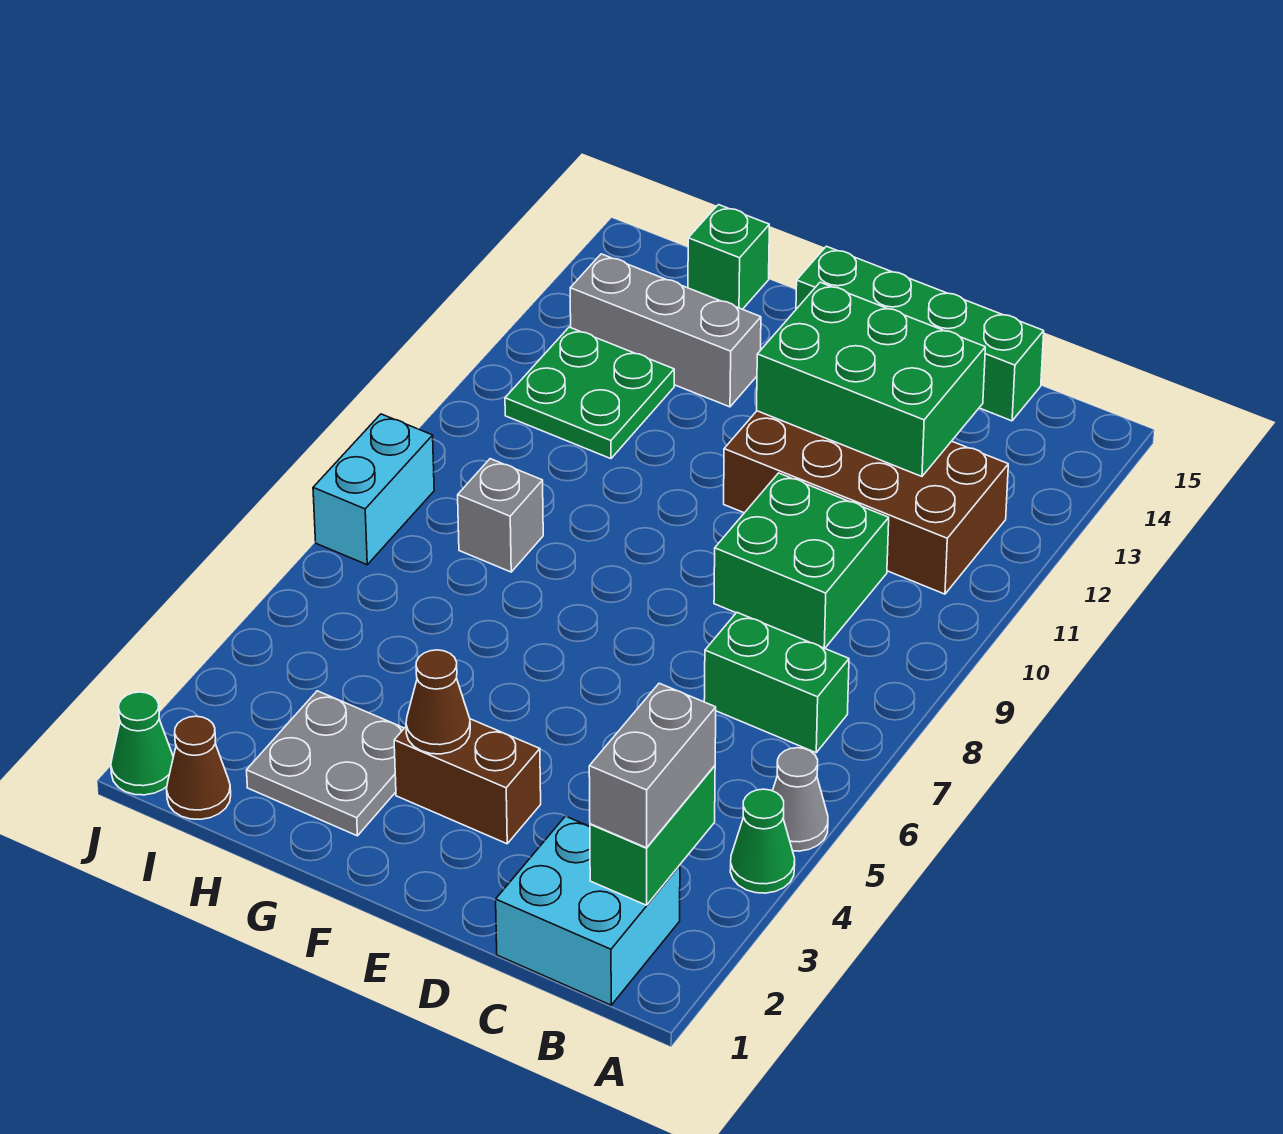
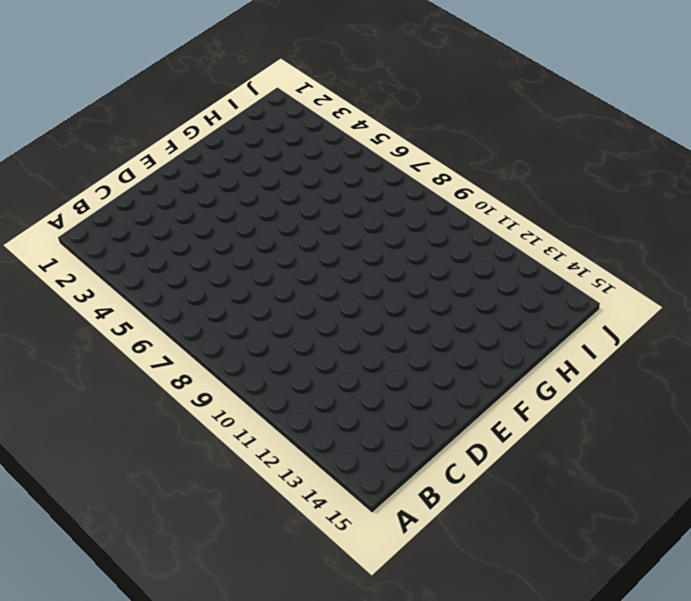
none -> green cone A4 level 1
none -> grey cone A5 level 1
none -> cyan brick B1:C2 level 1

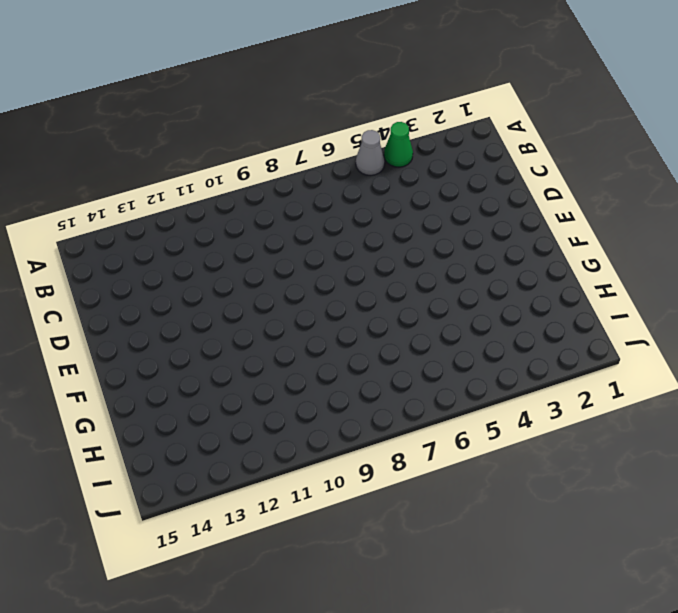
none -> cyan brick B1:C2 level 1
none -> green brick B7:C7 level 1
none -> brown brick B11:E12 level 1

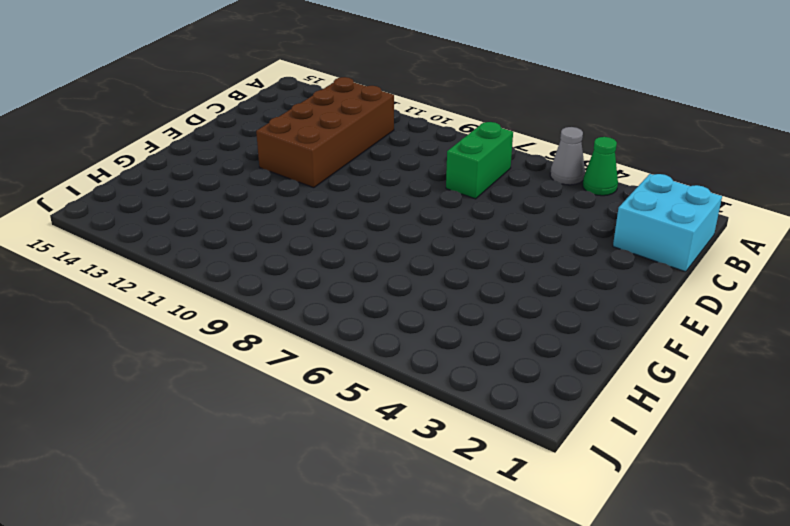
none -> green brick C9:D10 level 1
none -> green brick C15:F15 level 1
none -> brown brick E3:F3 level 1

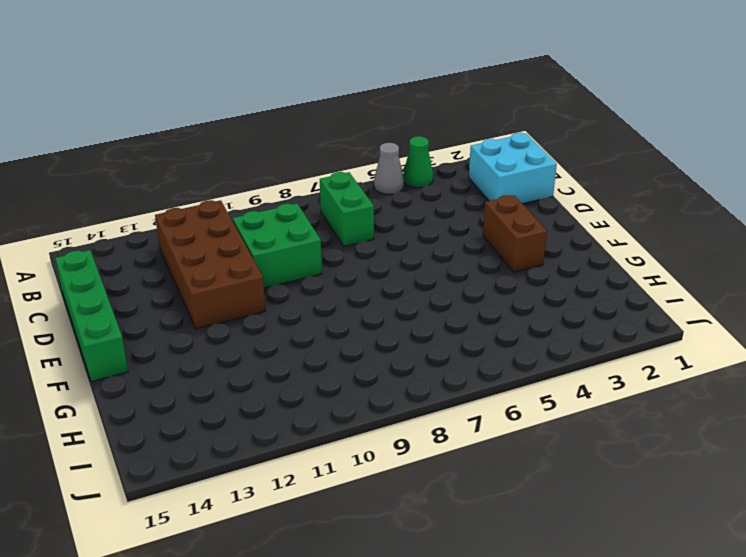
none -> grey plate G2:H3 level 1
none -> grey brick G13:I13 level 1
none -> grey brick H8 level 1

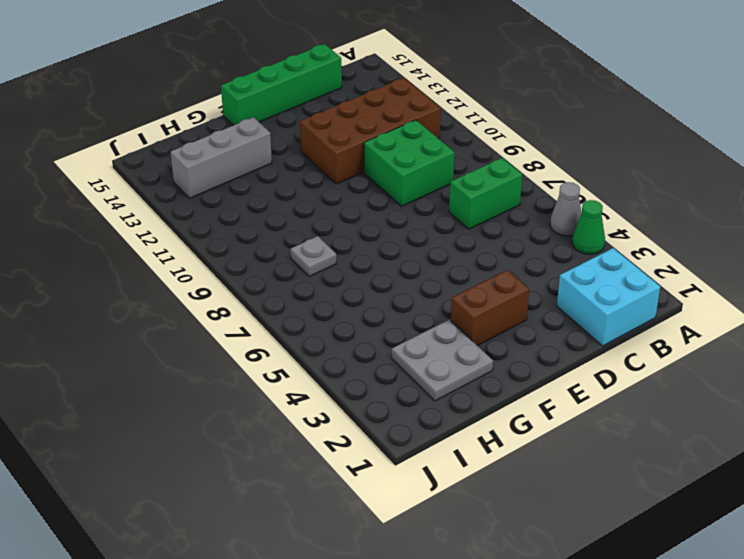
grey plate H8 level 1 -> grey brick H8 level 1
none -> green plate H11:I12 level 1
none -> green brick H15 level 1
none -> brown cone I1 level 1

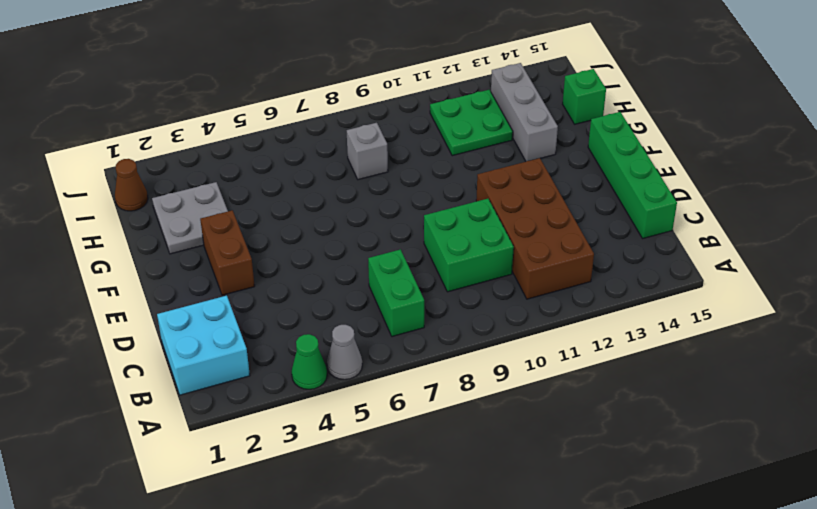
none -> green cone J1 level 1
none -> cyan brick J7:J8 level 1
none -> green brick B2:B3 level 2

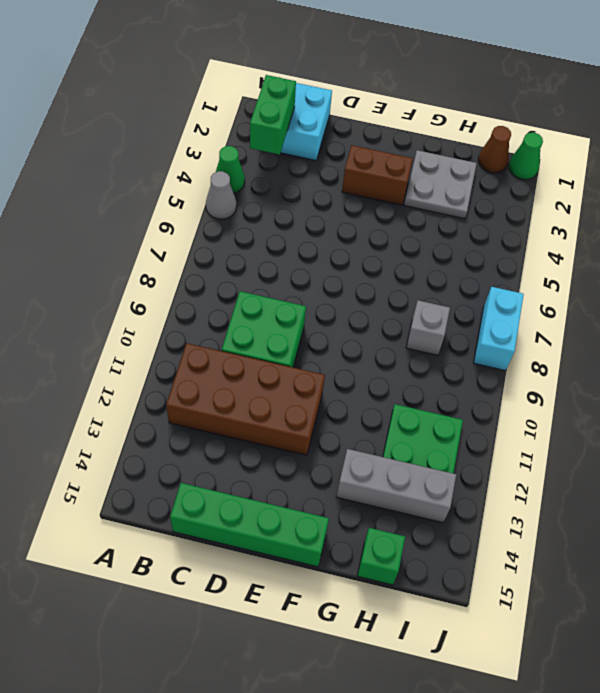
none -> green brick B7:C7 level 1
none -> green brick C12:E13 level 2
none -> brown cone F3 level 2

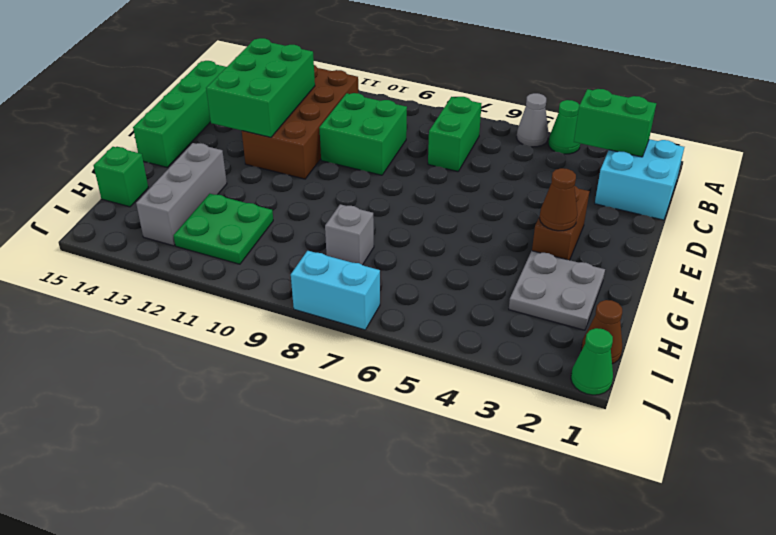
none -> grey brick B2:B3 level 3

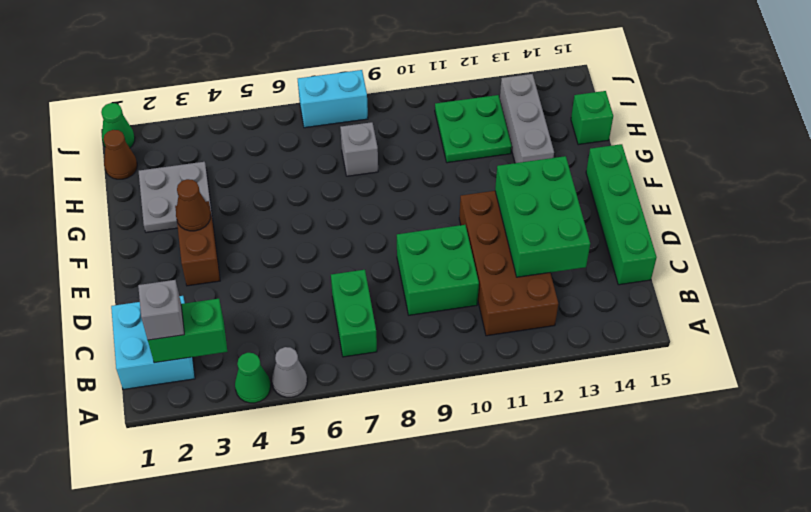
grey brick B2 level 3 -> grey brick B2:B3 level 3

